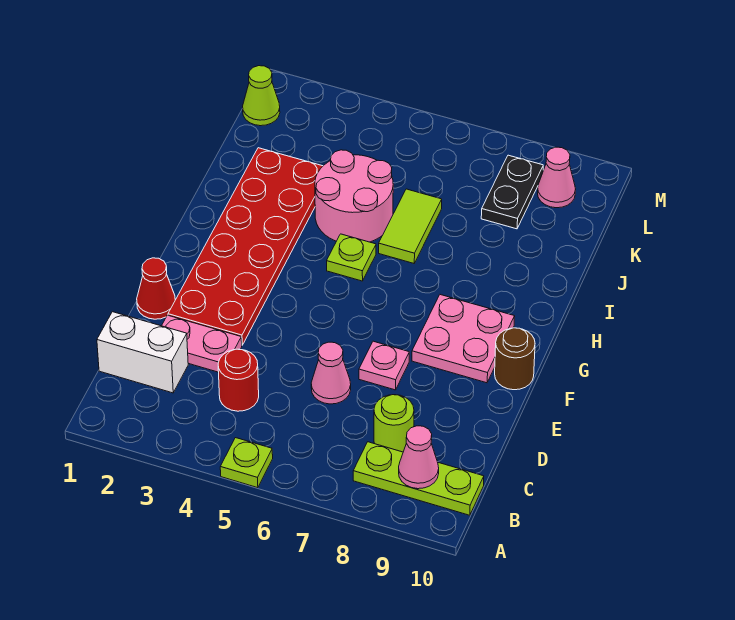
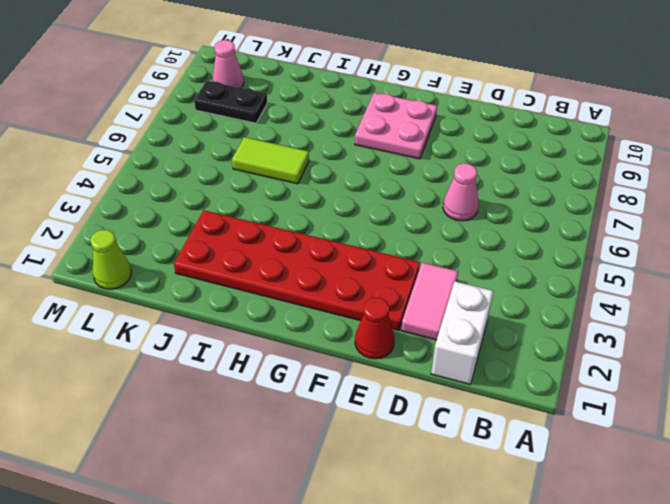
pink tile D2:D3 level 1 -> pink plate D2:D3 level 1
none -> lime plate A5 level 1
none -> lime plate B8:B10 level 1
none -> red round brick C4 level 1

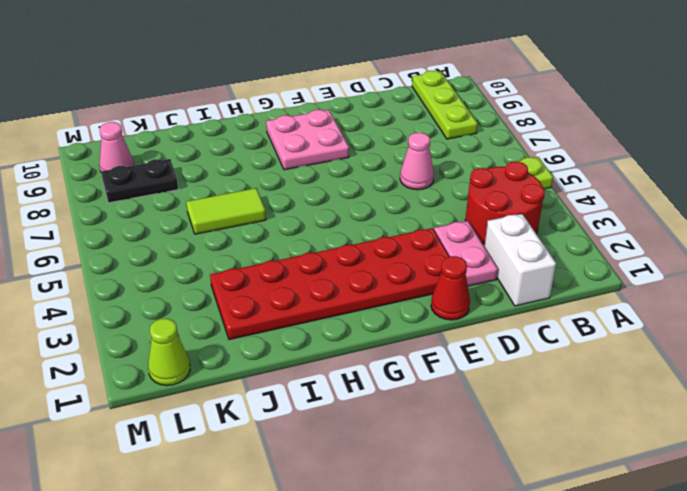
red round brick B3:C4 level 1 -> red round brick C4 level 1
none -> lime round brick C8 level 1
none -> pink plate E7 level 1
none -> brown round brick F10 level 1

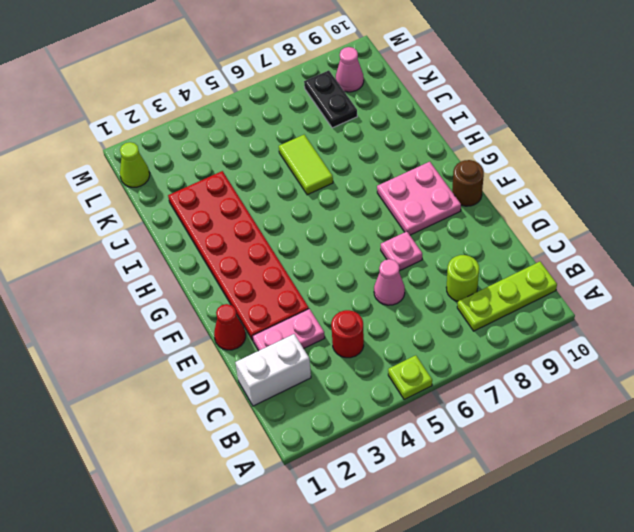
none -> lime plate H5 level 1
none -> pink round brick I4:J5 level 1
none -> pink cone B9 level 2

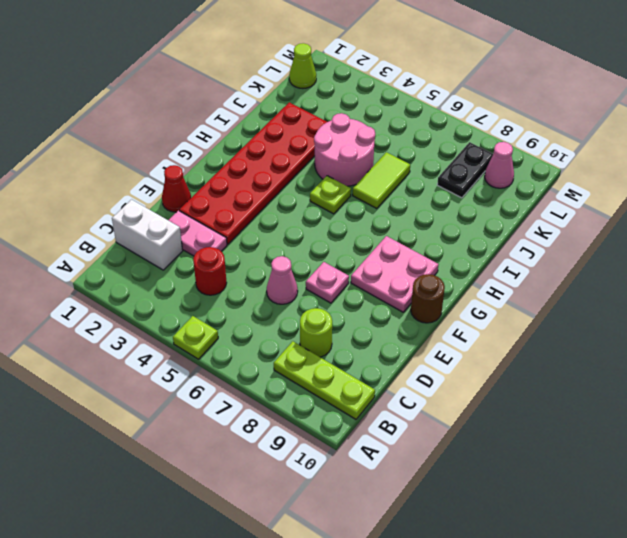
none -> pink cone B9 level 2

